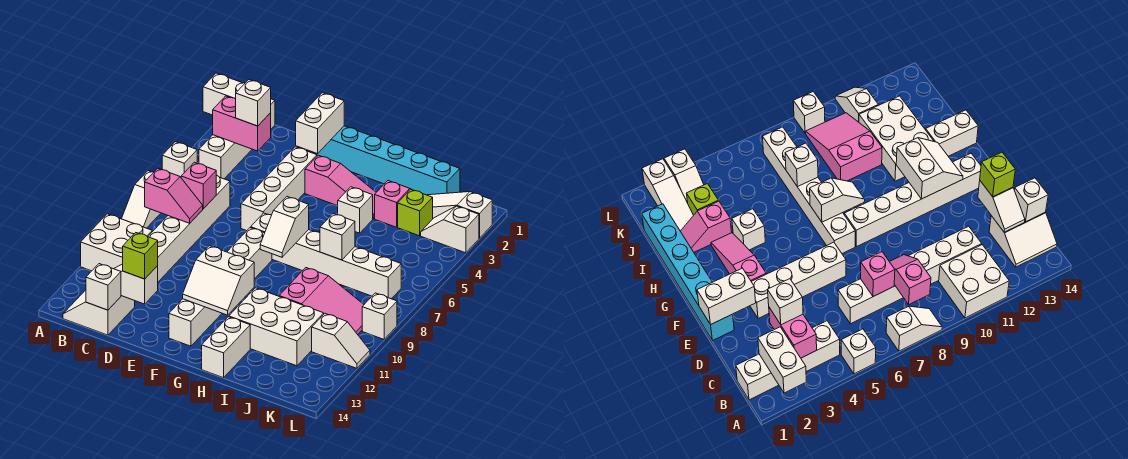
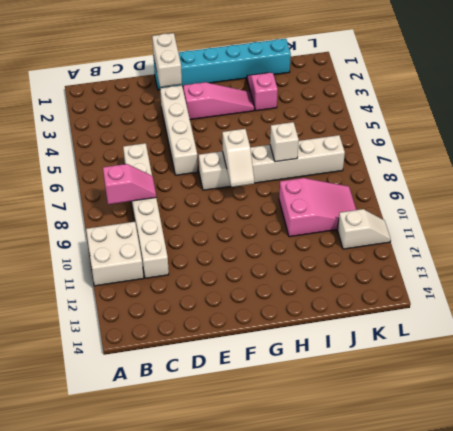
none -> white brick A5 level 1
none -> white slope A7:A8 level 1 top 7
none -> white brick B1:B4 level 1
none -> white slope B13:C14 level 1 top C

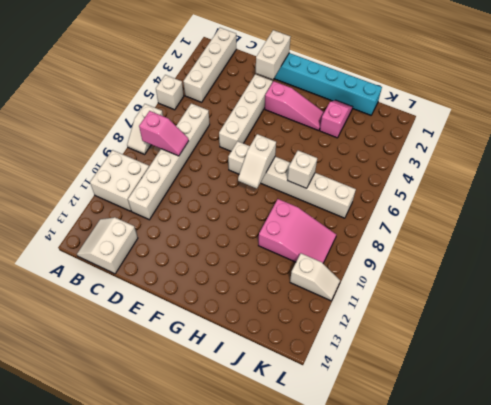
none -> white brick F8:F13 level 1
none -> white brick H4 level 1
none -> white brick H11:J12 level 1
none -> white brick H13:H14 level 1

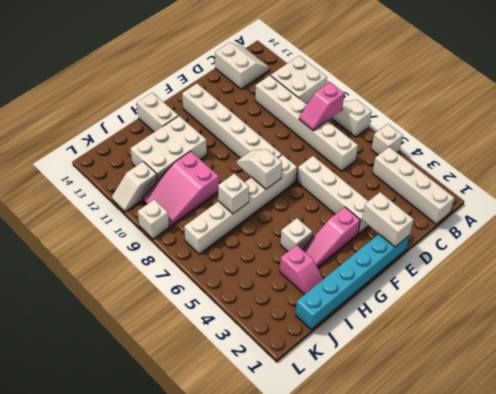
none -> white slope J2:L2 level 1 top L
none -> lime brick J3 level 1
none -> white slope K3:L3 level 1 top L
none -> white brick A2:B2 level 2

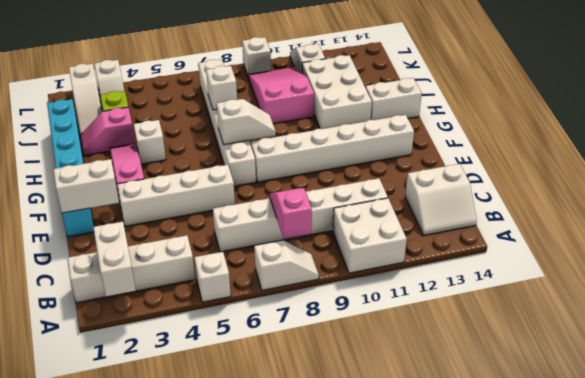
none -> pink brick B3:C3 level 2
none -> pink brick C7 level 2
none -> white slope C13:D13 level 2 top D
none -> white brick C14 level 2

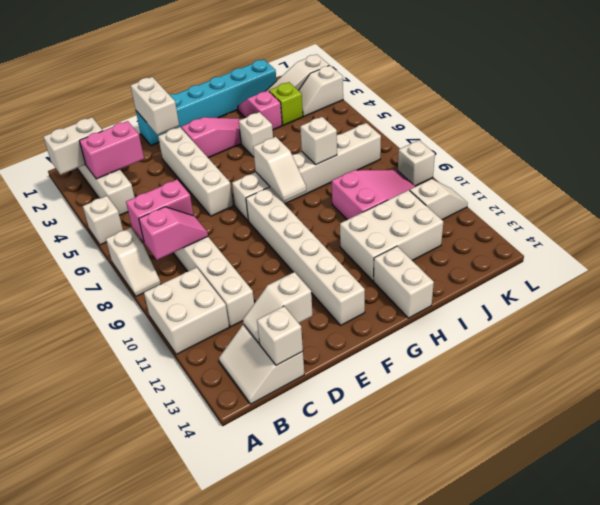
pink brick B7:C7 level 2 -> pink brick C7 level 2
none -> white slope F11:G12 level 2 top 11
none -> white brick C3 level 3
none -> lime brick D13 level 3

